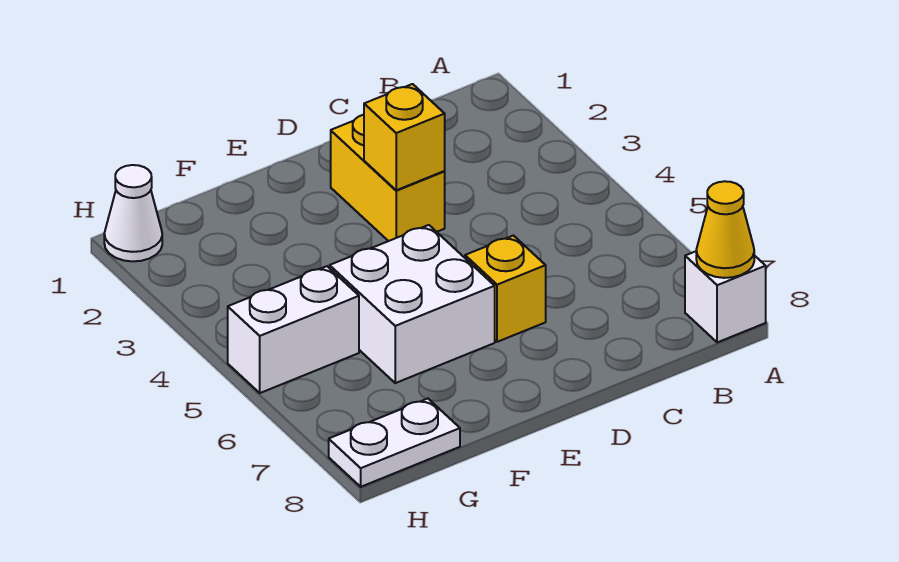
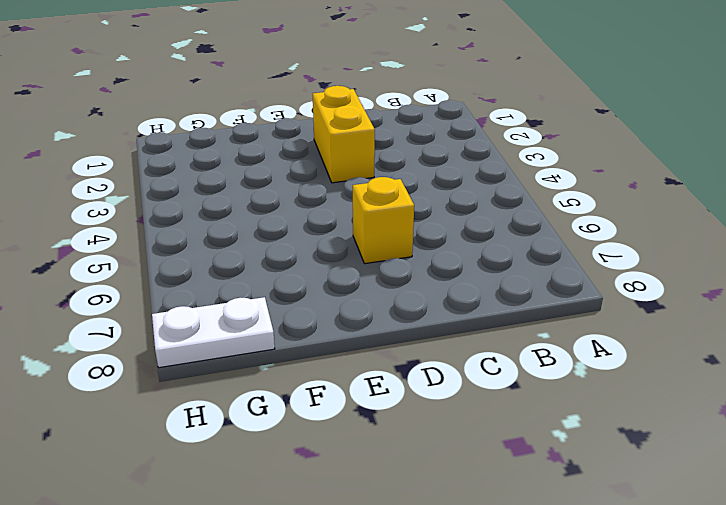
none -> white brick A8 level 1
none -> white brick E5:F6 level 1

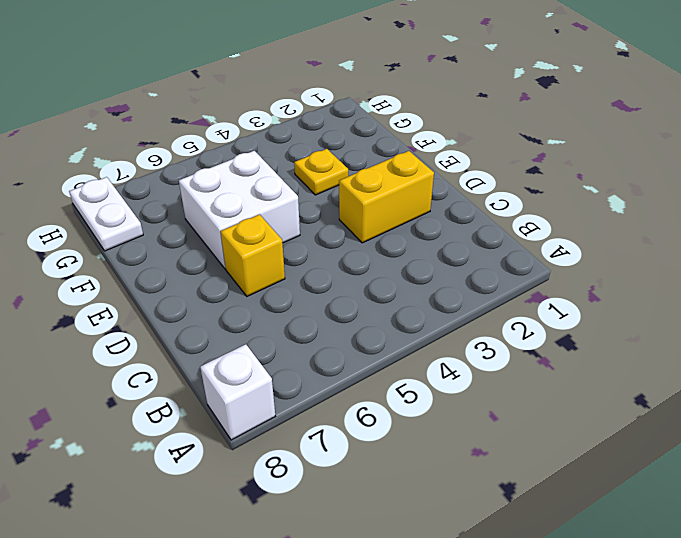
yellow plate F3 level 1 -> none
none -> white brick G5:H5 level 1
none -> white cone H1 level 1

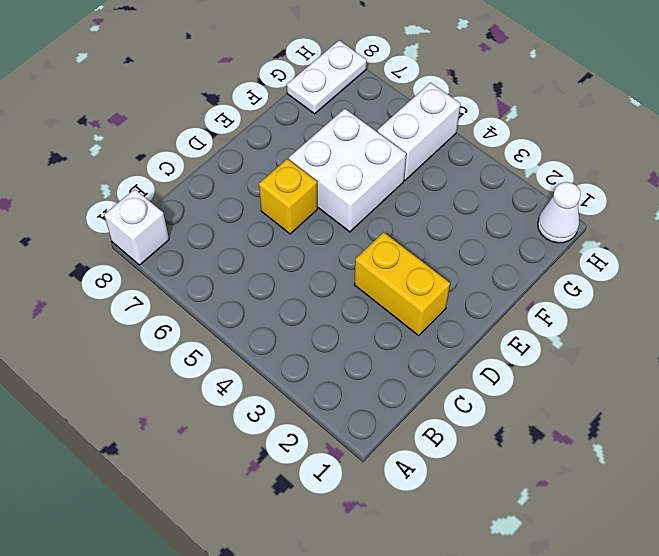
none -> yellow cone A8 level 2
none -> yellow brick D3 level 2

